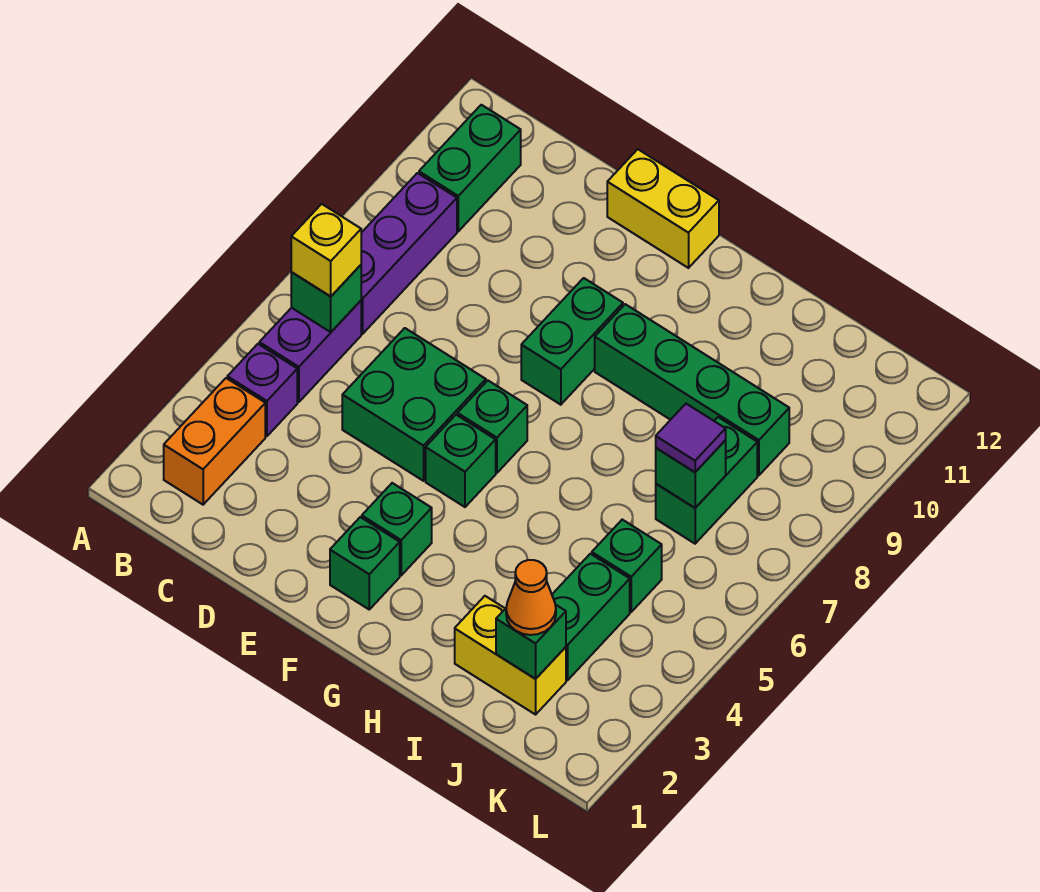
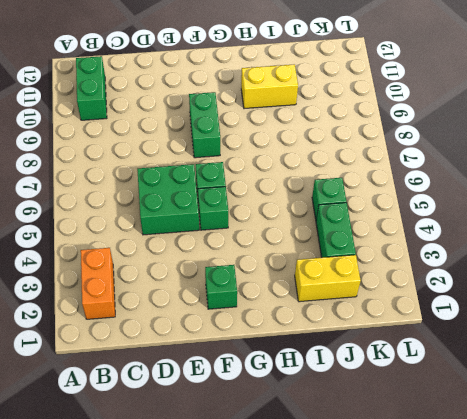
yellow brick H10:I10 level 1 -> yellow brick E12:F12 level 1
none -> purple brick B4 level 1
none -> purple brick B5:B6 level 1
none -> purple brick B7:B9 level 1

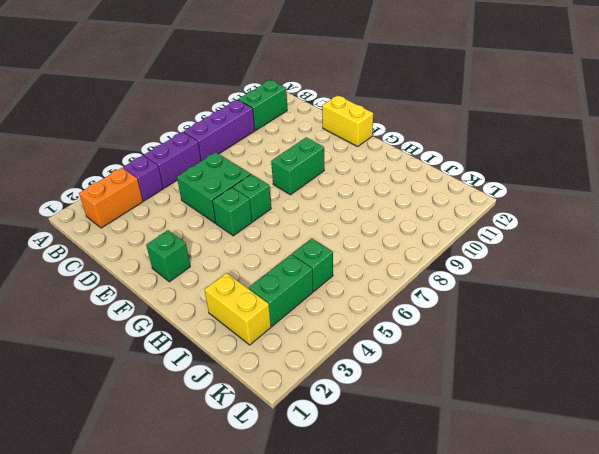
none -> green brick F3 level 1
none -> green brick G9:J9 level 1
none -> green brick J7:J8 level 1

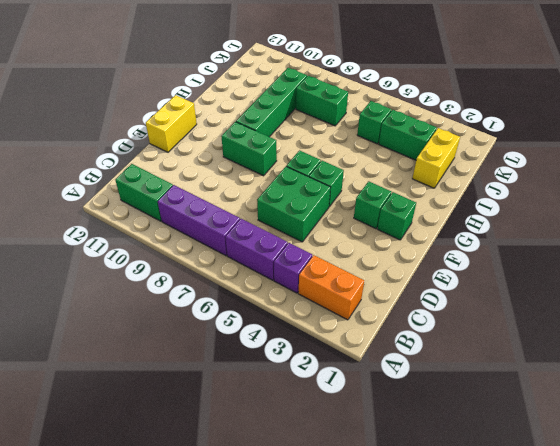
none -> green brick B6 level 2
none -> green brick J2 level 2
none -> green brick J7 level 2

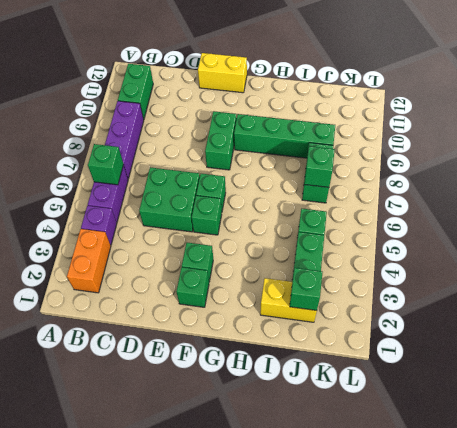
none -> yellow brick B6 level 3
none -> orange cone J2 level 3
none -> purple tile J7 level 3

